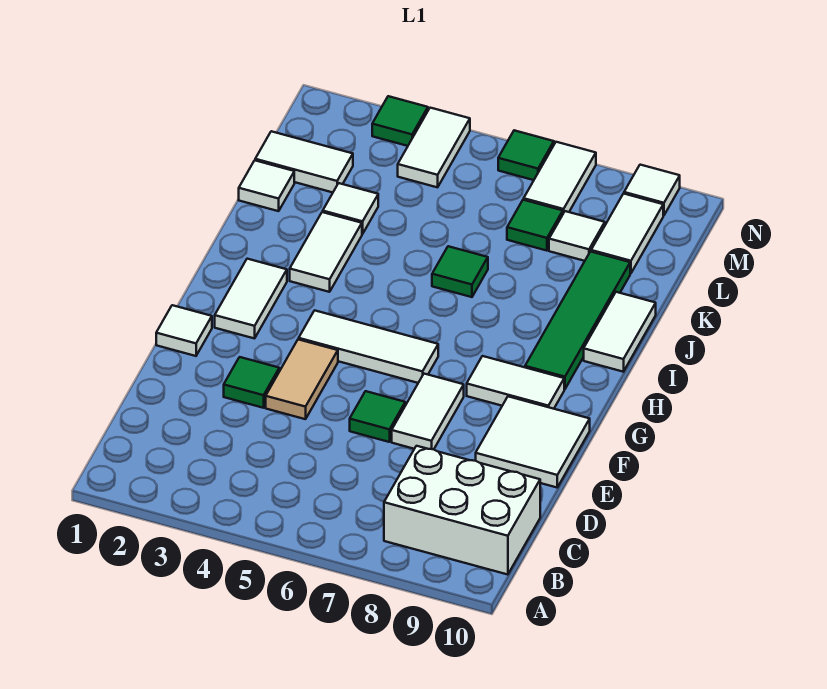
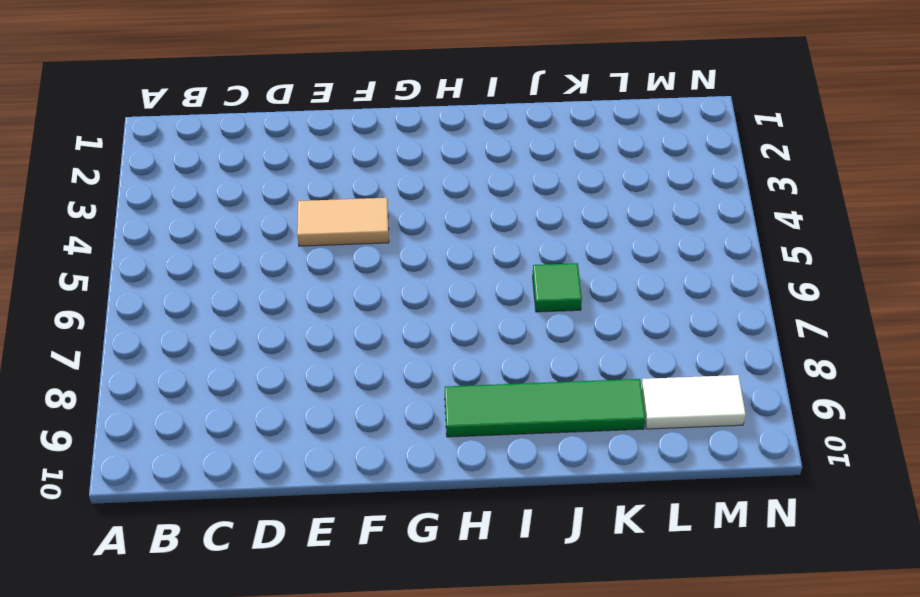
none -> white brick B8:C10 level 1
none -> green tile E3 level 1
none -> green tile E6 level 1

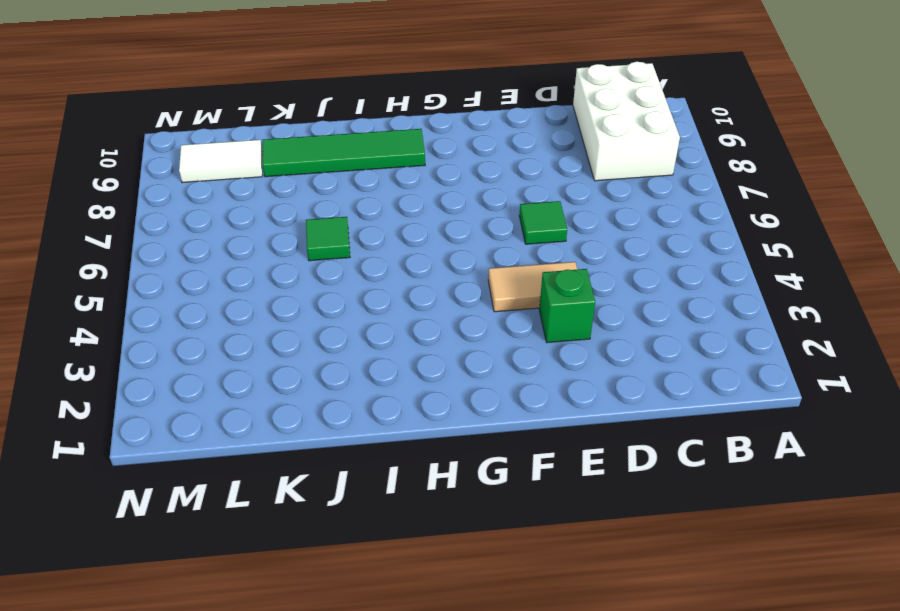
green brick E3 level 1 -> green tile E3 level 1
none -> white tile E7:F7 level 1
none -> white tile E9:F10 level 1
none -> white tile F1 level 1

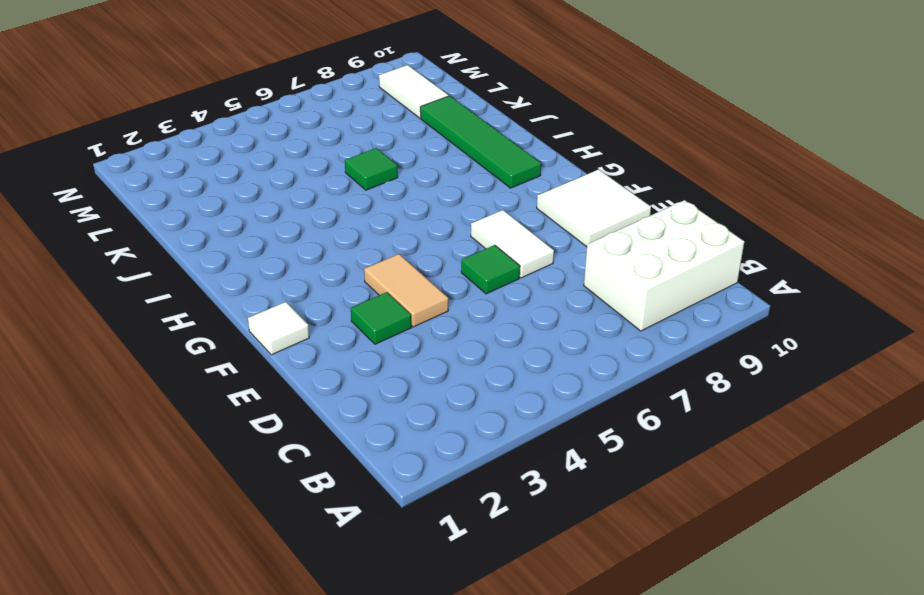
none -> white tile G2:H2 level 1
none -> white tile G4:G6 level 1
none -> white tile G8:G9 level 1

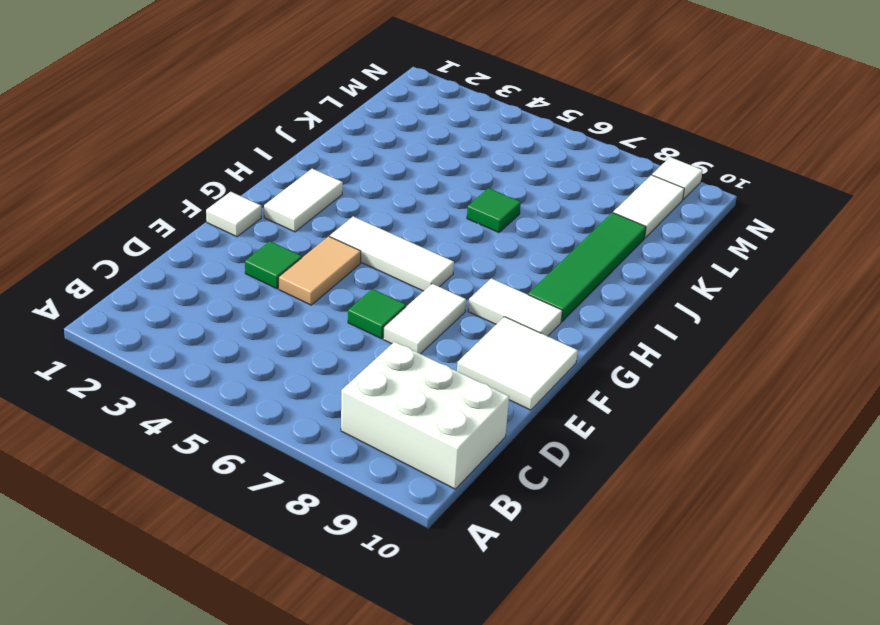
none -> white tile I3:J3 level 1
none -> white tile I10:J10 level 1
none -> white tile K1 level 1

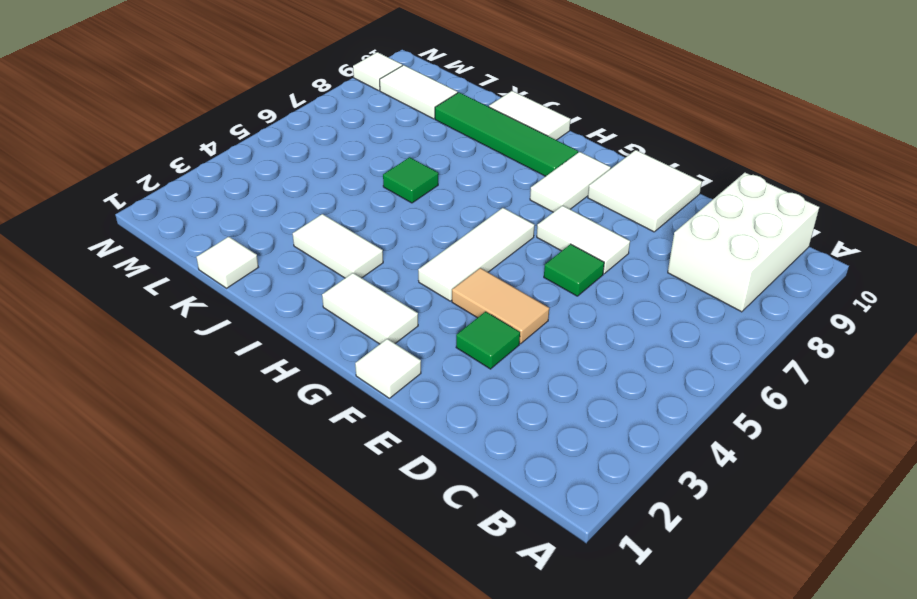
none -> white tile K3 level 1
none -> white tile L1:L2 level 1
none -> green tile L7 level 1

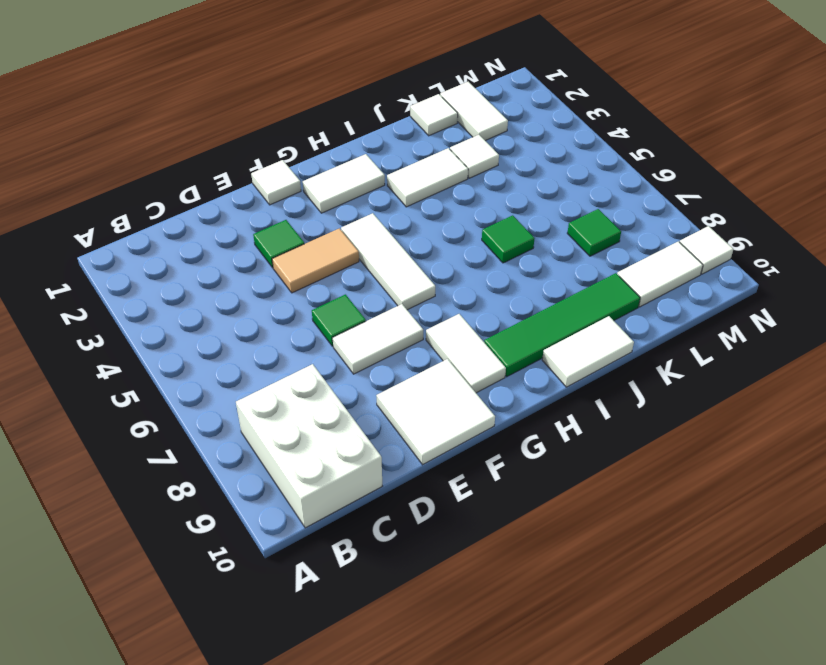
none -> white tile L8 level 1
none -> white tile M4:N4 level 1
none -> white tile M7:N7 level 1

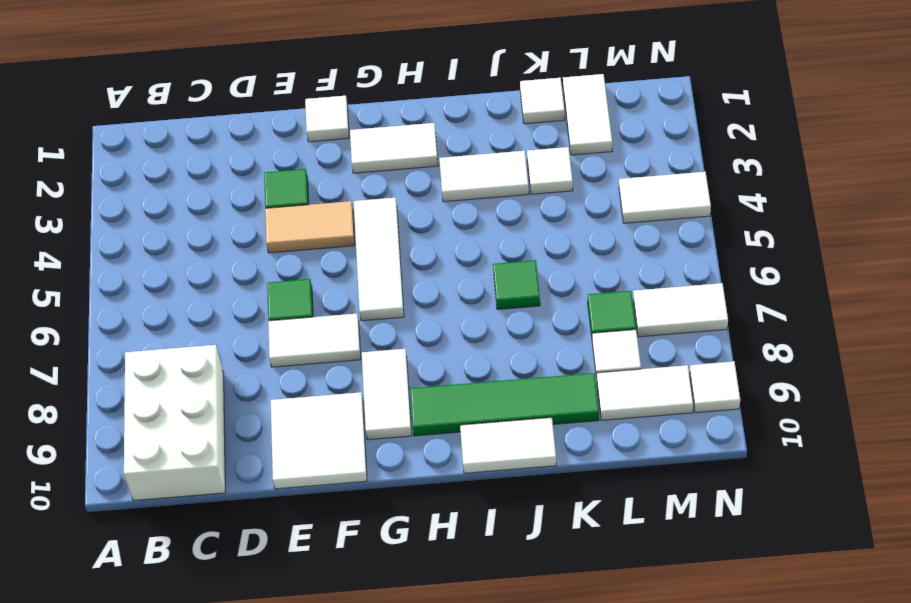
none -> green tile N3 level 1
none -> green tile N6 level 1

